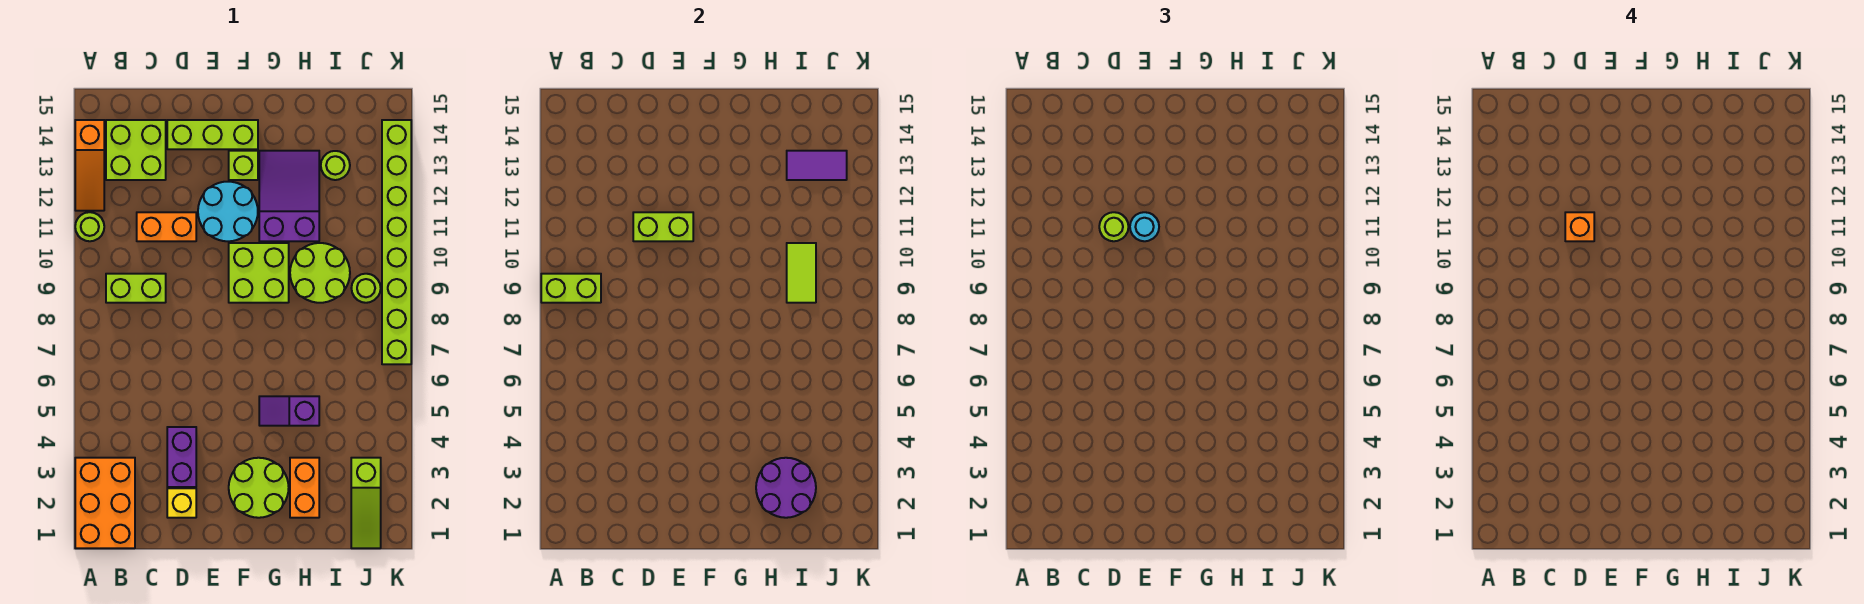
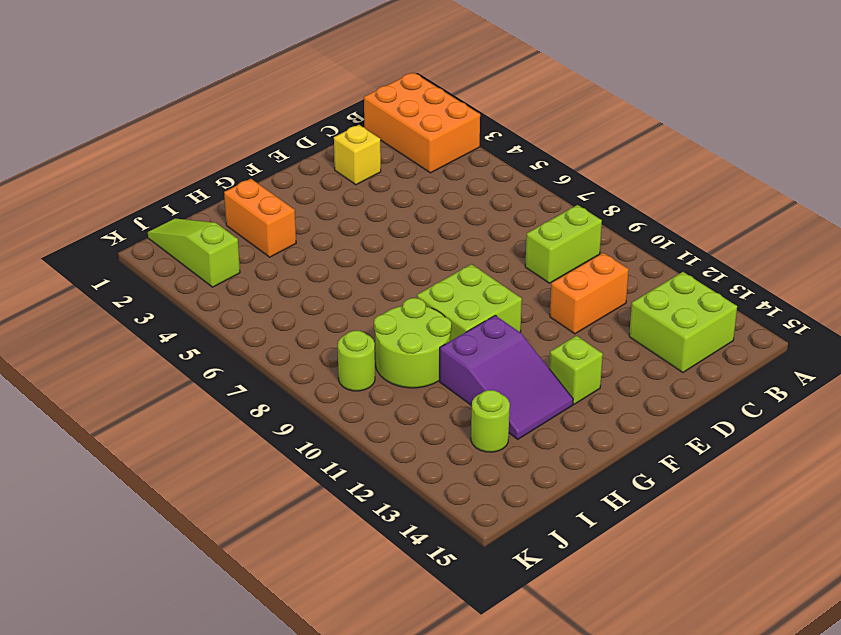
none -> lime round brick A11 level 1
none -> orange slope A12:A14 level 1 top 14
none -> purple brick D3:D4 level 1

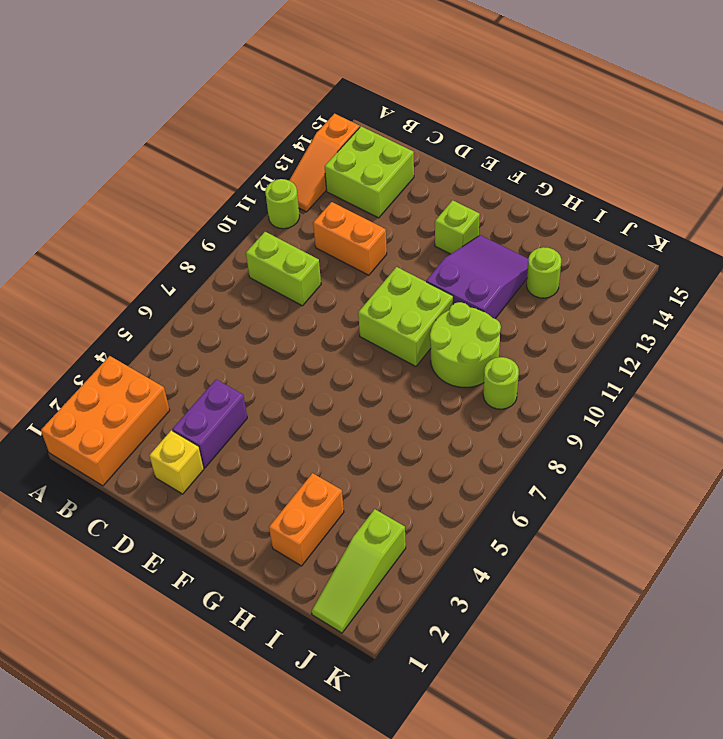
none -> lime brick D14:F14 level 1
none -> cyan round brick E11:F12 level 1
none -> lime round brick F2:G3 level 1

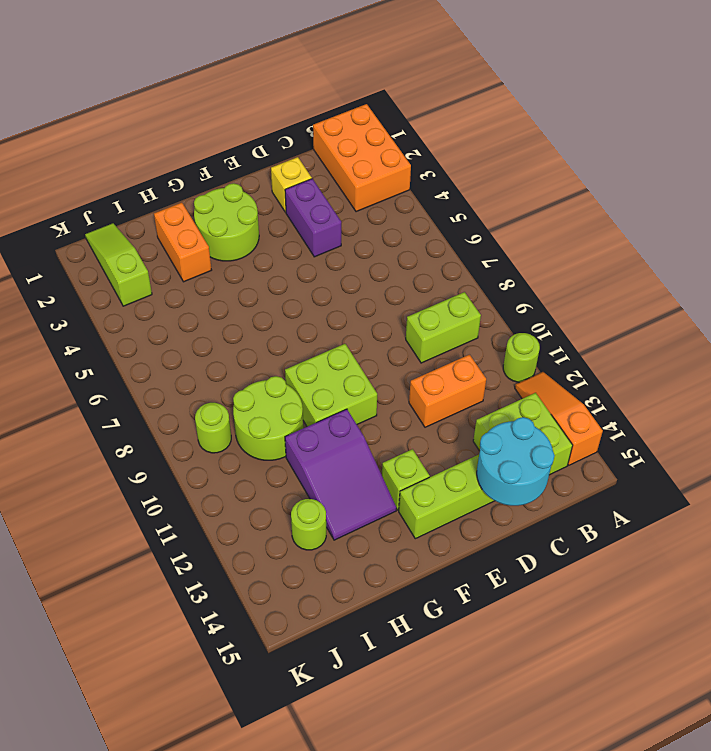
cyan round brick C14:D15 level 2 -> cyan round brick E11:F12 level 1
none -> purple slope G5:H5 level 1 top H
none -> lime brick K7:K14 level 1
none -> lime brick A9:B9 level 2

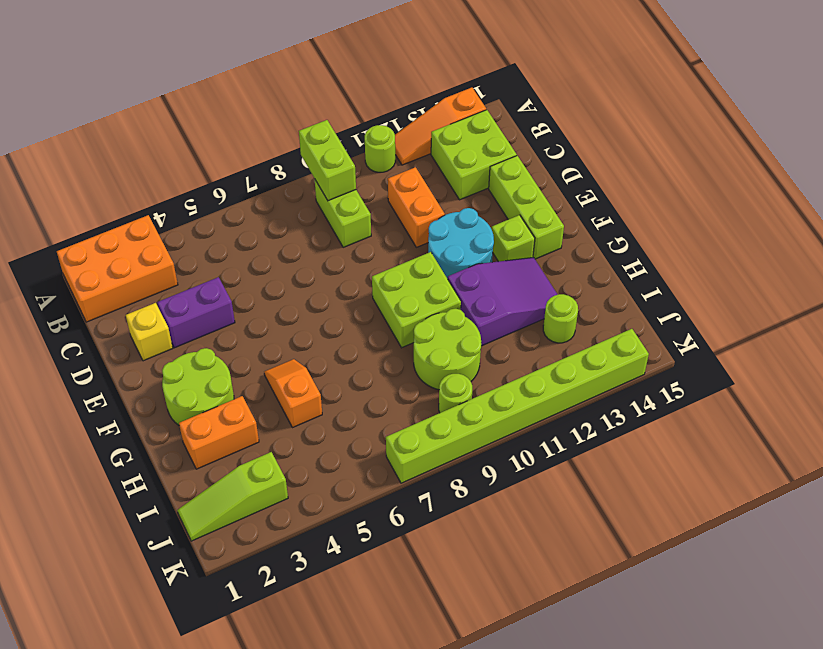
orange slope G5:H5 level 1 top H -> purple slope G5:H5 level 1 top H
none -> lime brick D11:E11 level 2
none -> purple round brick H2:I3 level 2
none -> lime tile I9:I10 level 2

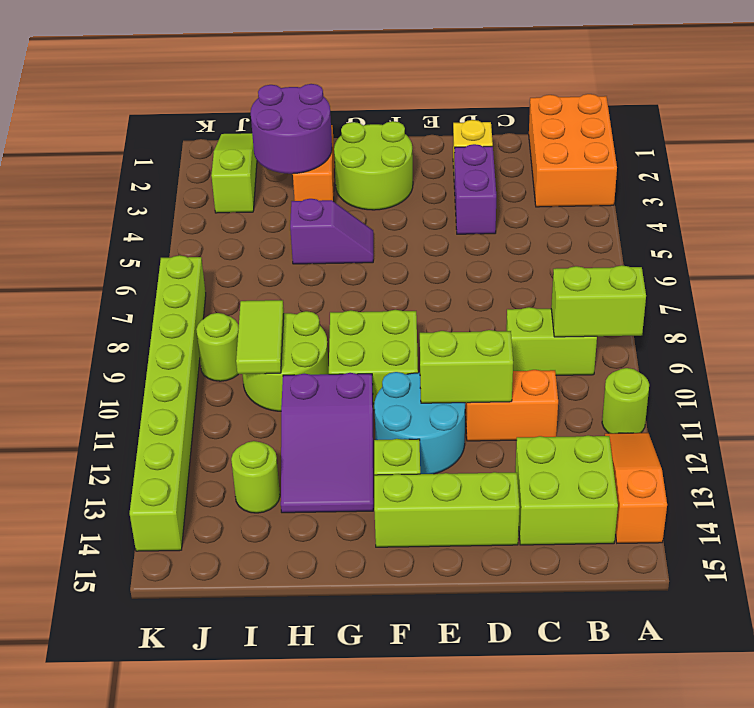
none -> purple tile I13:J13 level 2
none -> lime round brick D11 level 3
none -> cyan round brick E11 level 3

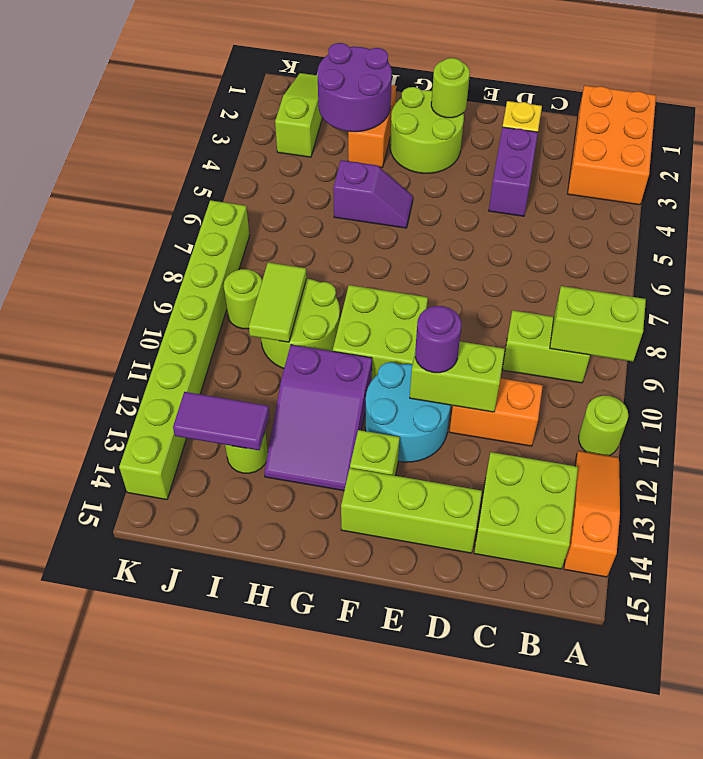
purple round brick E11 level 3 -> cyan round brick E11 level 3
lime round brick F2 level 2 -> lime round brick D11 level 3
none -> orange brick D11 level 4

